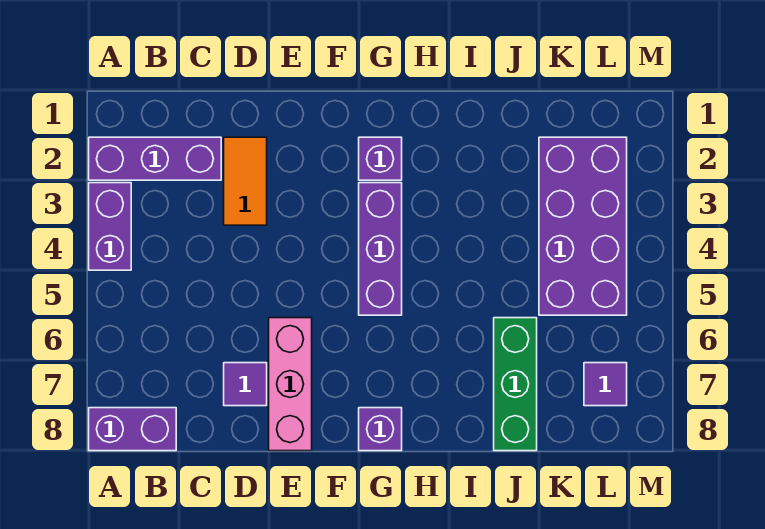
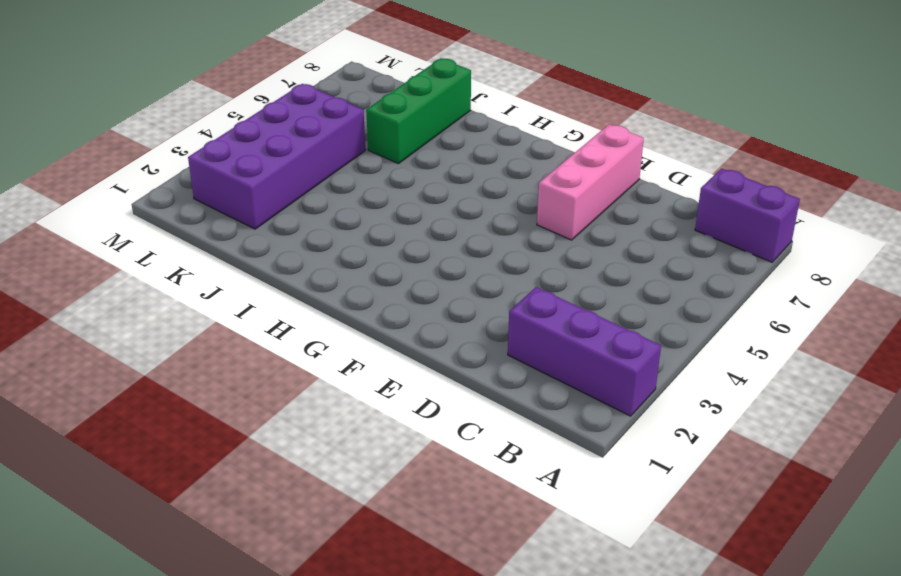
none -> purple brick A3:A4 level 1
none -> orange tile D2:D3 level 1
none -> purple tile D7 level 1

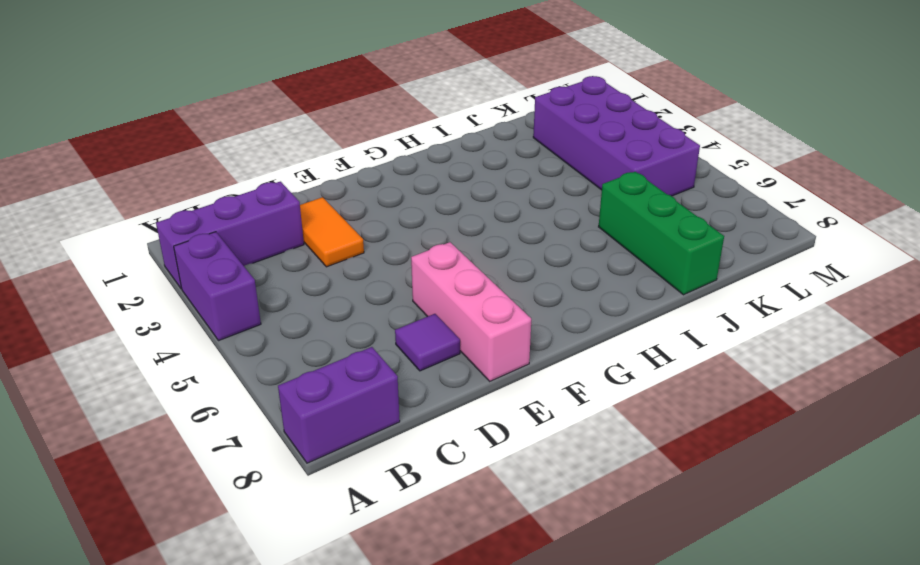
none -> purple brick G2 level 1
none -> purple brick G3:G5 level 1
none -> purple brick G8 level 1

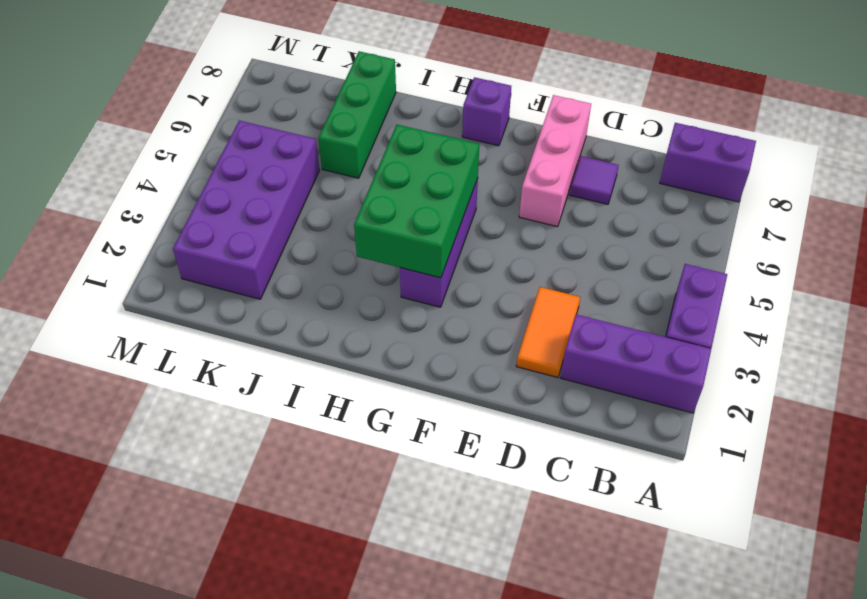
green brick G3:H5 level 2 -> none
none -> purple brick G2 level 1
none -> purple tile L7 level 1

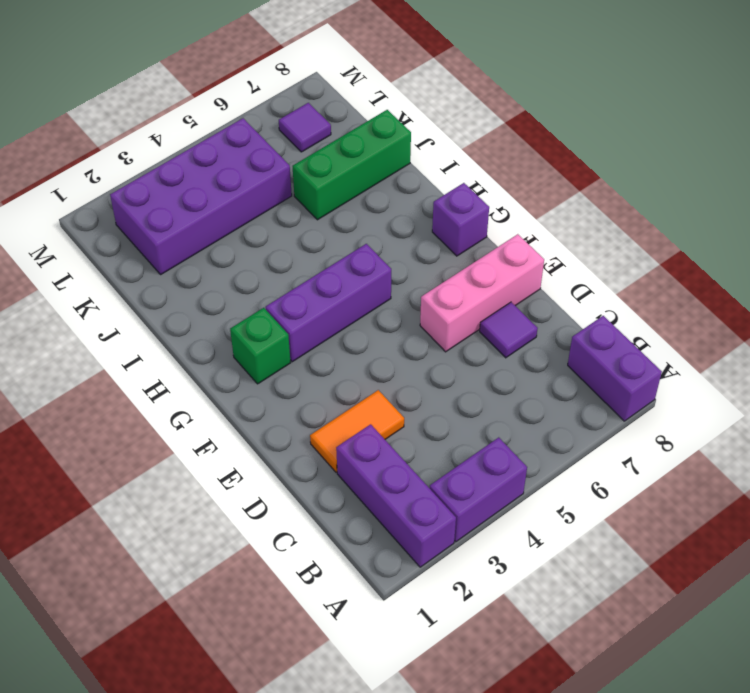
green brick G2 level 1 -> purple brick G2 level 1

